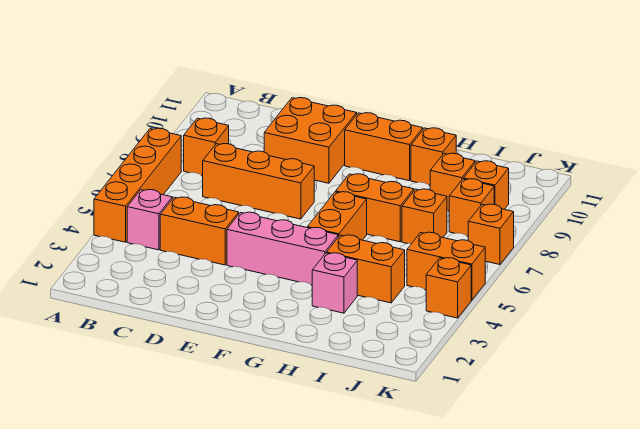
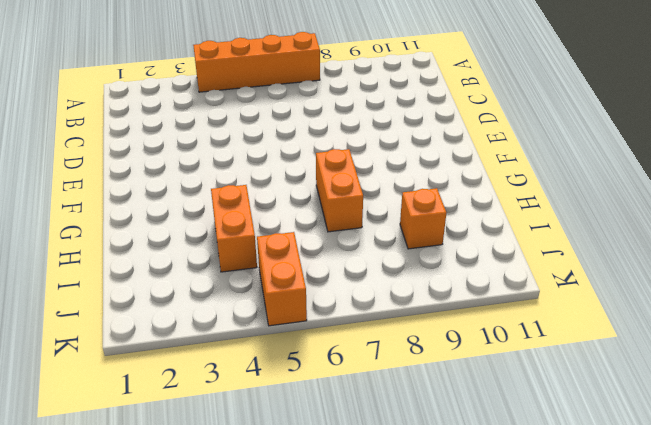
none -> pink brick B4 level 1
none -> orange brick B8 level 1
none -> orange brick C4:D4 level 1

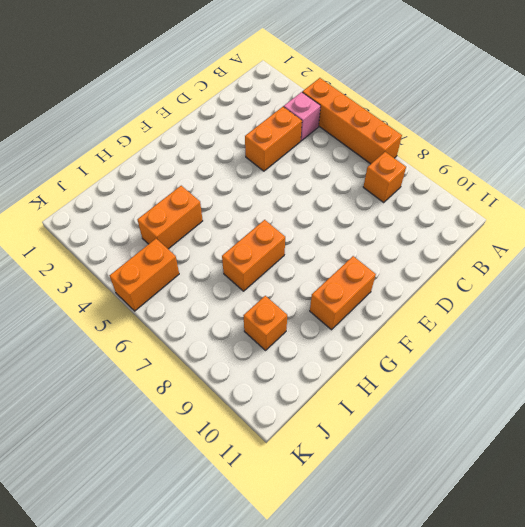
none -> orange brick C7:E7 level 1
none -> orange brick D9:E10 level 1
none -> pink brick E4:G4 level 1

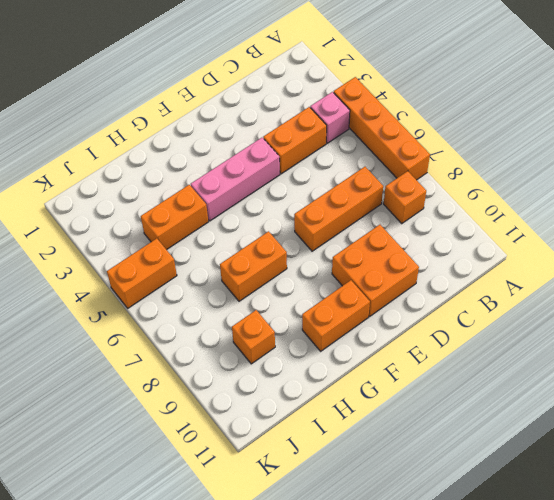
none -> orange brick G5:G6 level 1
none -> pink brick H3 level 1
none -> orange brick H10 level 1

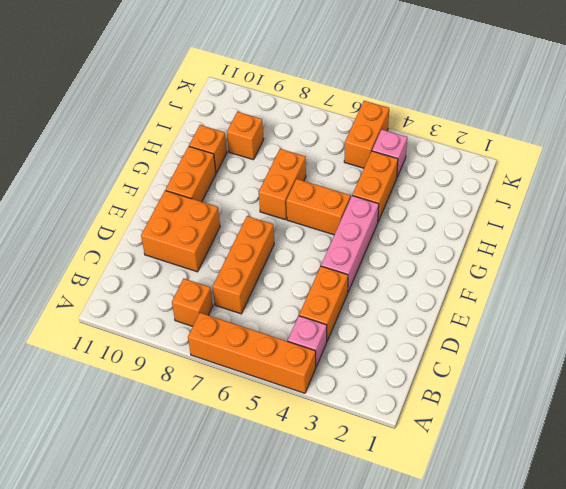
pink brick J4 level 1 -> pink brick H3 level 1
none -> orange brick I7 level 1
none -> orange brick J8 level 1
none -> orange brick J9 level 1

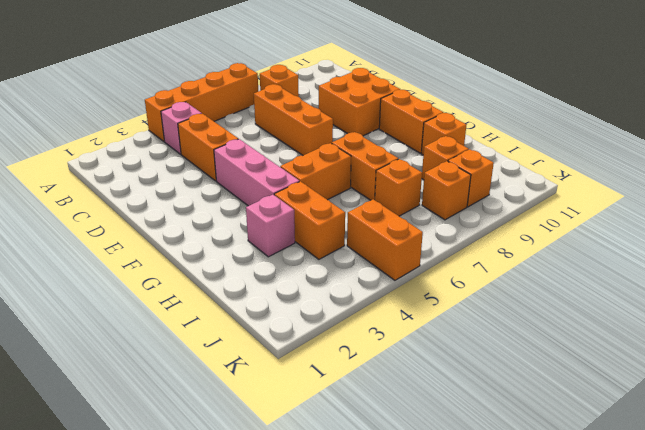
none -> orange brick K4 level 1
none -> orange brick K7 level 1

